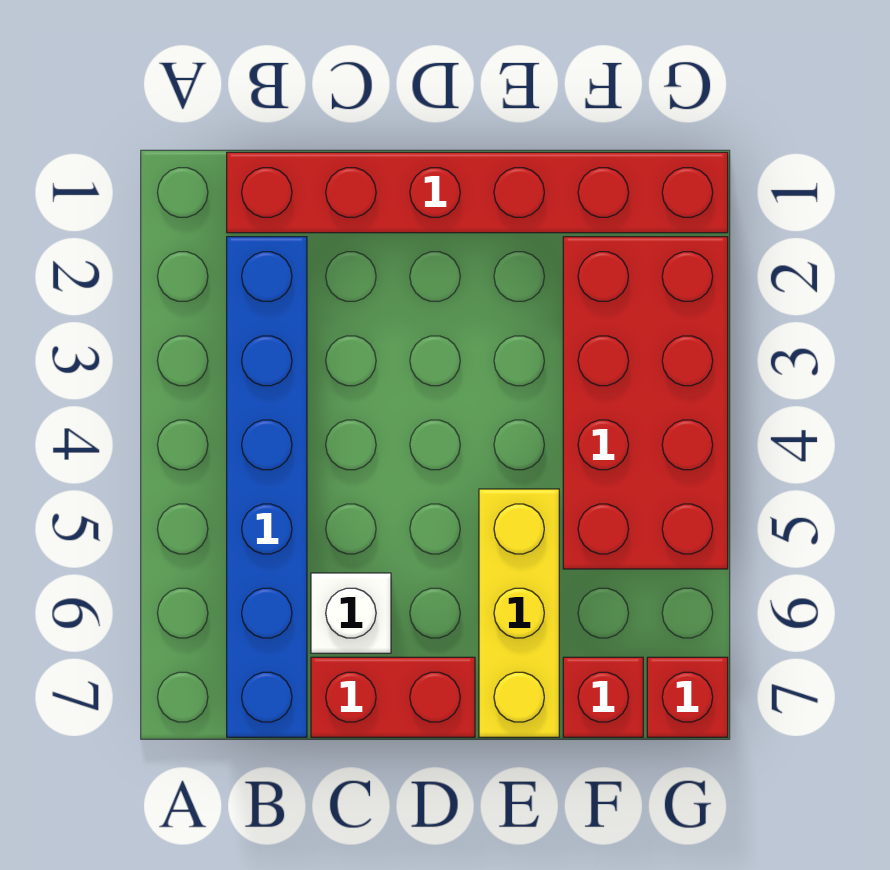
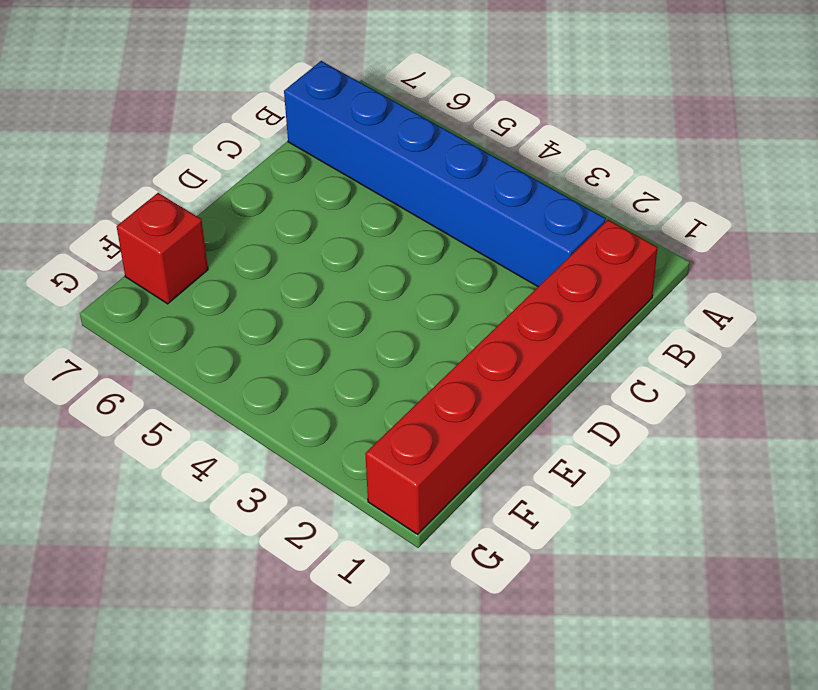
none -> white brick C6 level 1
none -> red brick C7:D7 level 1

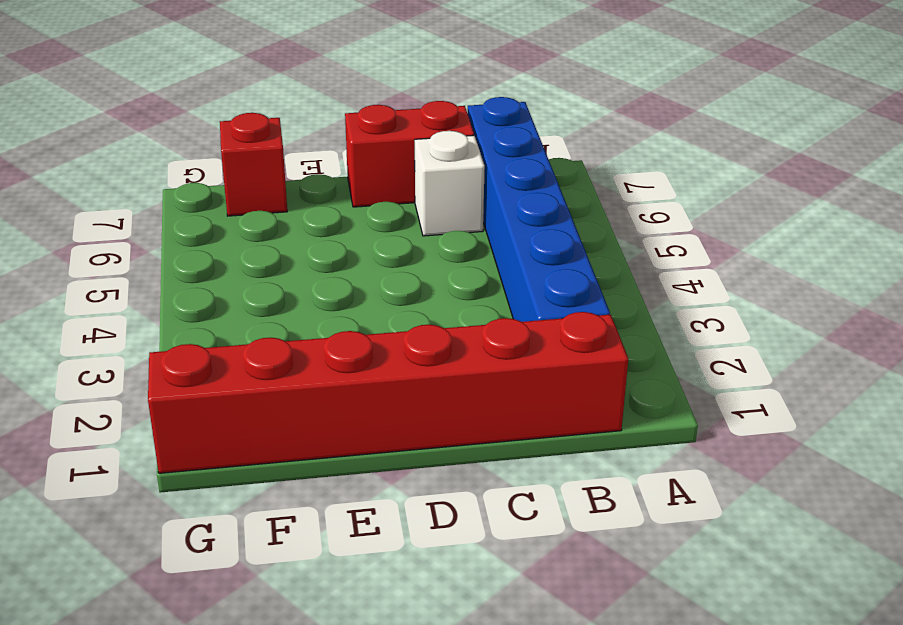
none -> yellow brick E5:E7 level 1
none -> red brick F2:G5 level 1

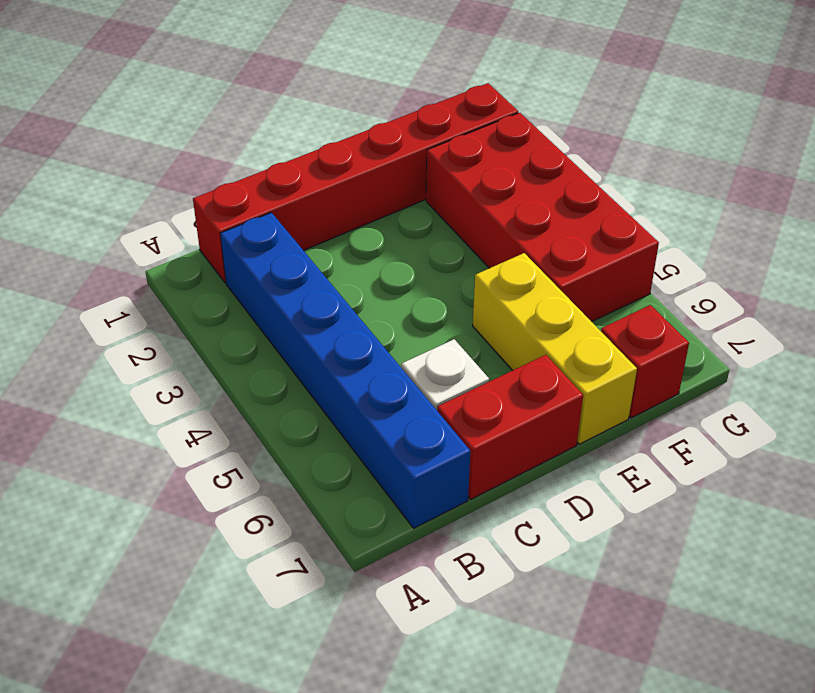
none -> red brick G7 level 1

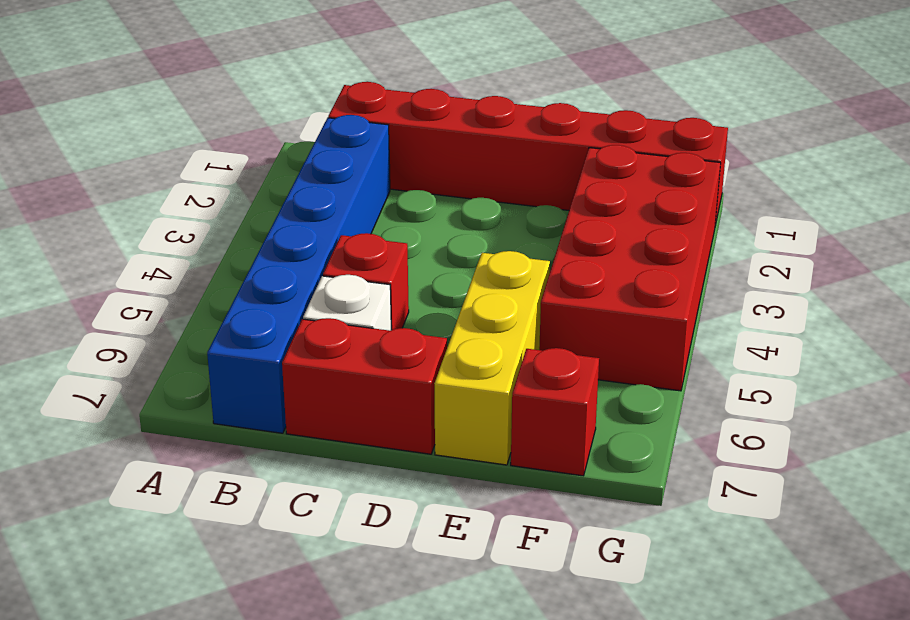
red brick C5 level 1 -> red brick G7 level 1

